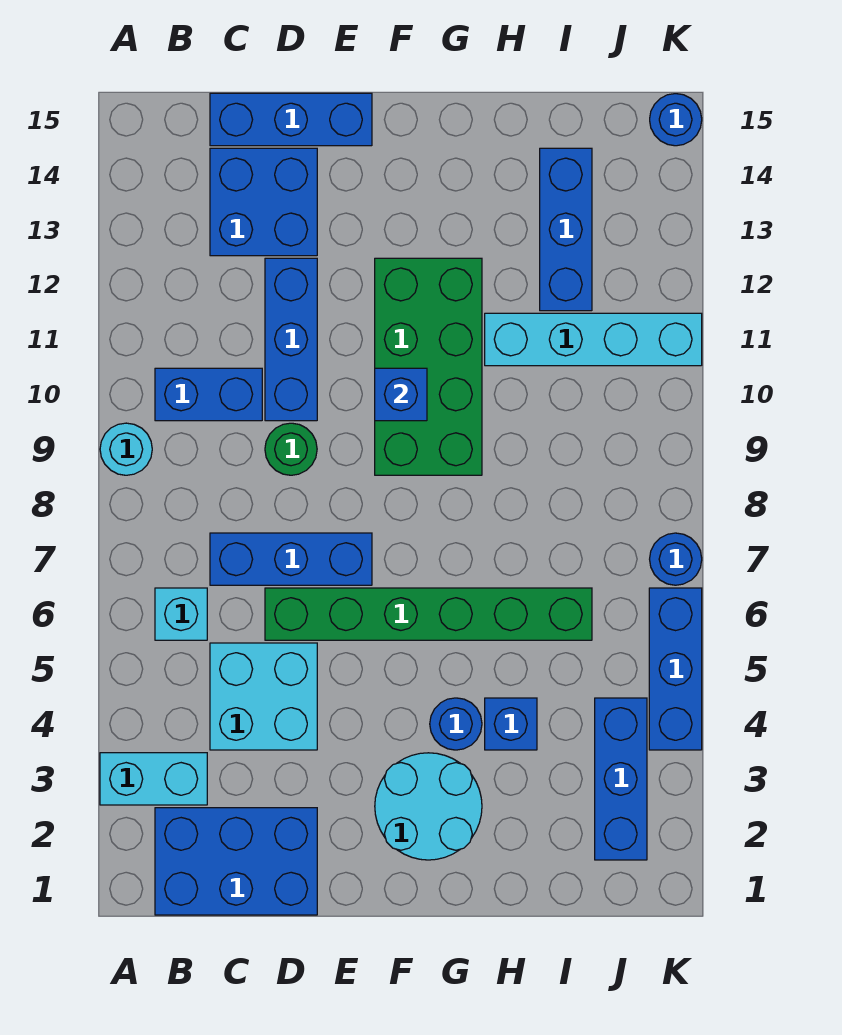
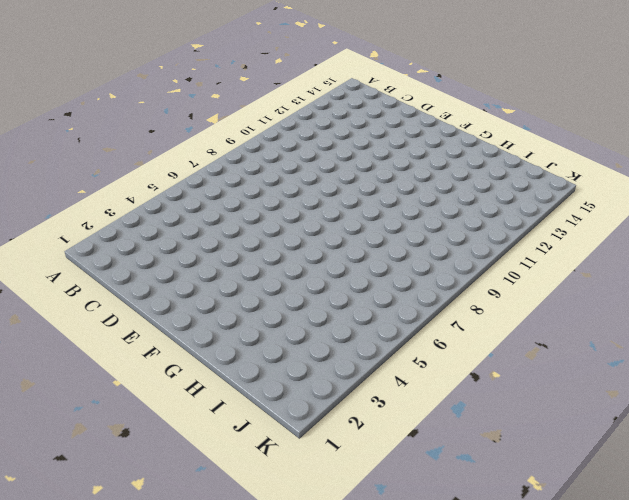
none -> cyan brick A3:B3 level 1
none -> cyan round brick A9 level 1
none -> blue brick B1:D2 level 1

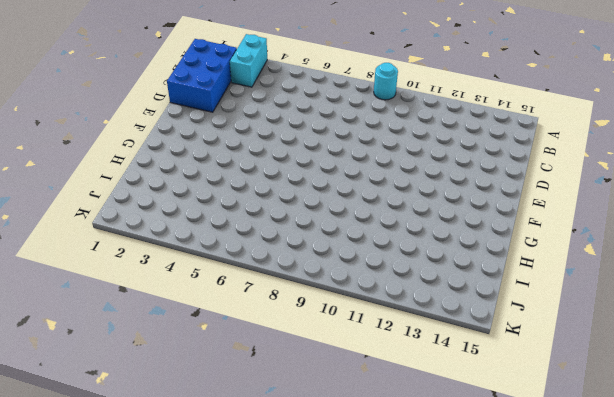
none -> cyan brick B6 level 1
none -> blue brick B10:C10 level 1
none -> cyan brick C4:D5 level 1

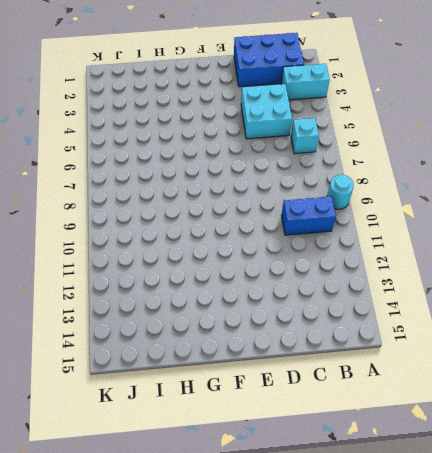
none -> blue brick C7:E7 level 1
none -> blue brick C13:D14 level 1
none -> blue brick C15:E15 level 1

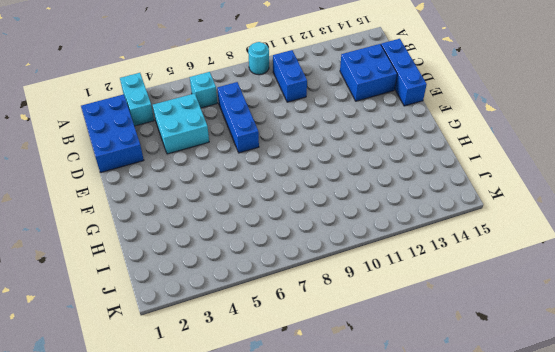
none -> green brick D6:I6 level 1
none -> green round brick D9 level 1
none -> blue brick D10:D12 level 1

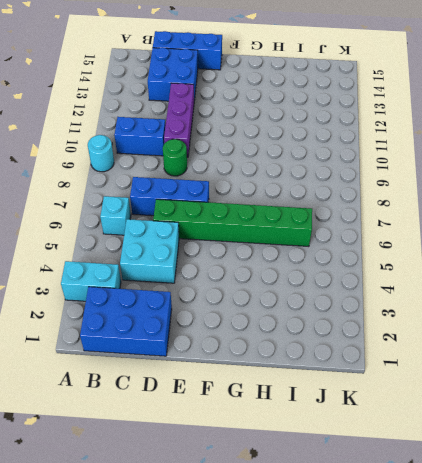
purple brick D10:D12 level 1 -> blue brick D10:D12 level 1
none -> cyan round brick F2:G3 level 1
none -> green brick F9:G12 level 1
none -> blue round brick G4 level 1

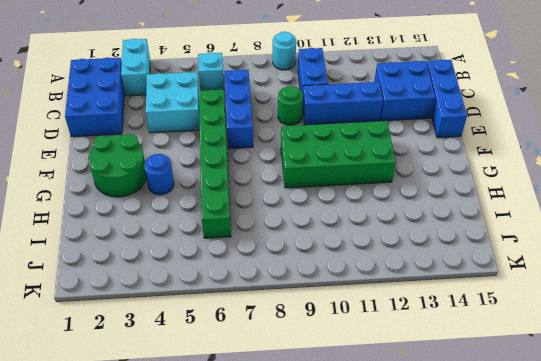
green round brick F2:G3 level 1 -> cyan round brick F2:G3 level 1
none -> blue brick H4 level 1
none -> cyan brick H11:K11 level 1
none -> blue brick I12:I14 level 1

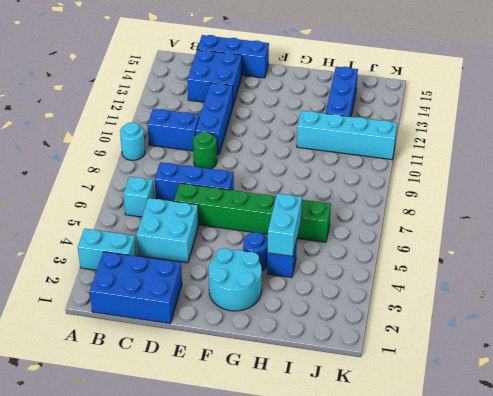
cyan brick H4:H5 level 2 -> none
none -> green brick F9:G12 level 1
none -> blue brick J2:J4 level 1
none -> blue brick K4:K6 level 1

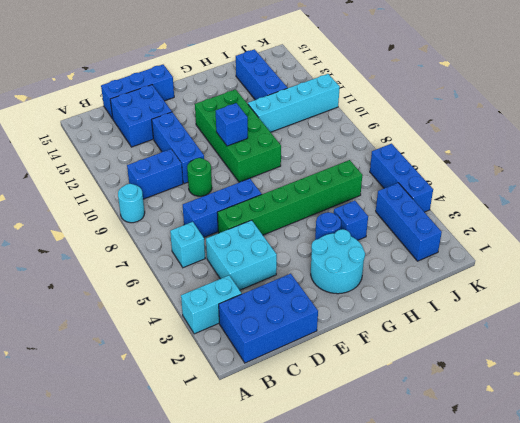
none -> blue round brick K7 level 1
none -> blue round brick K15 level 1

